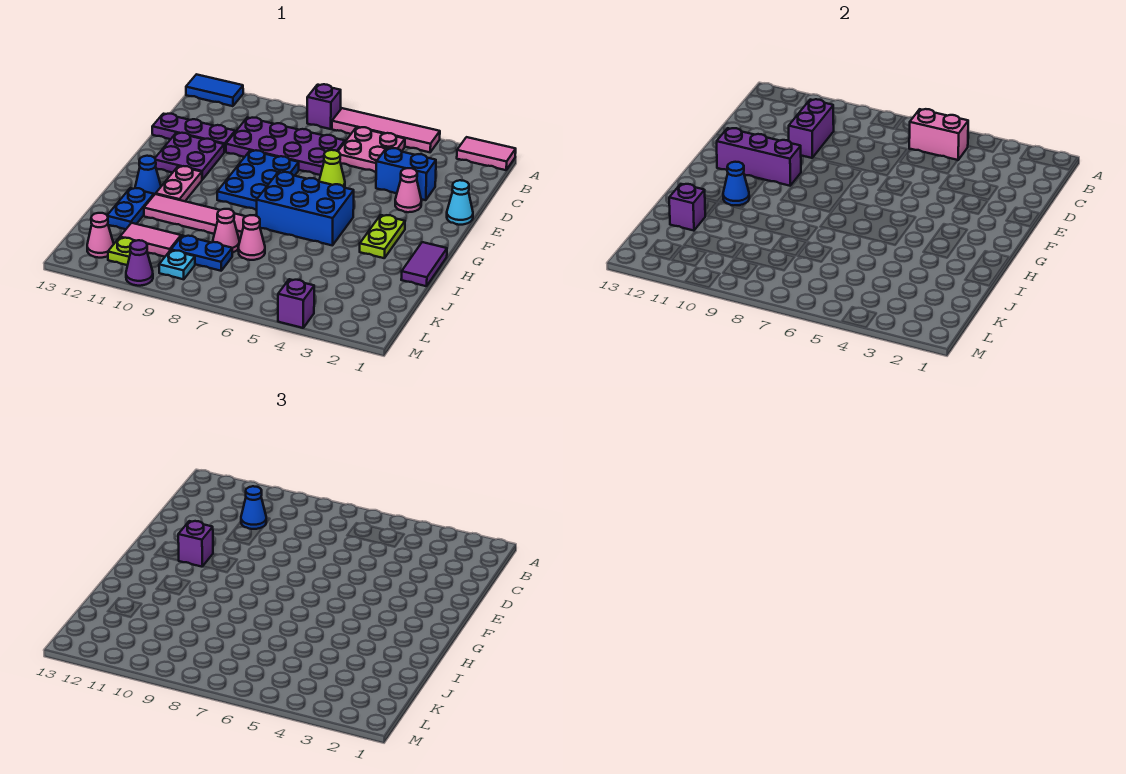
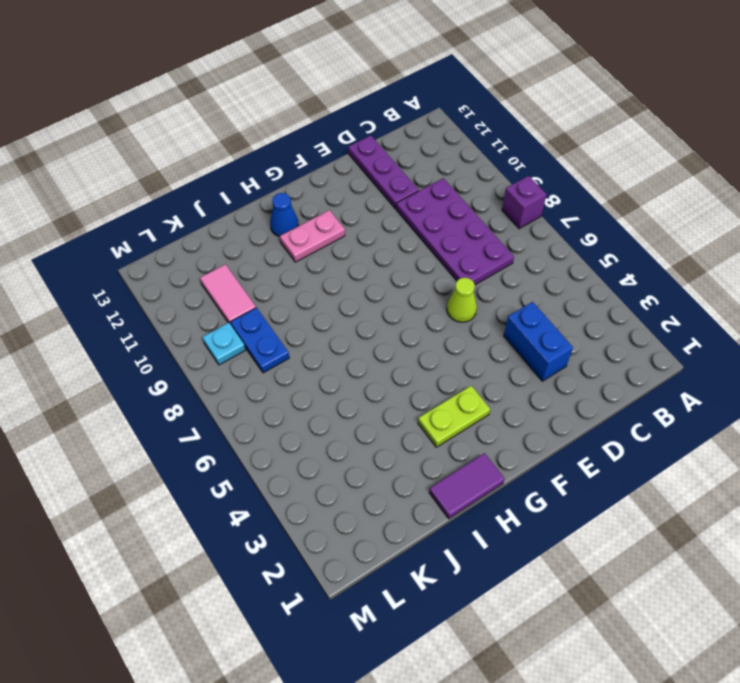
none -> pink tile A1:A2 level 1
none -> pink tile A4:A7 level 1
none -> blue tile A12:A13 level 1
none -> pink plate B5:C6 level 1

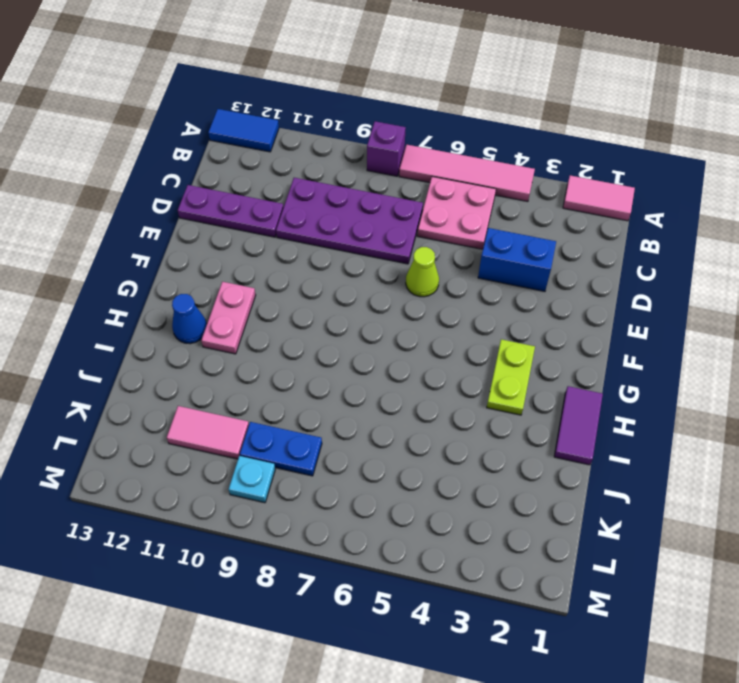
none -> cyan cone E1 level 1
none -> pink cone E3 level 1
none -> blue plate E8:G9 level 1
none -> purple plate E11:F12 level 1

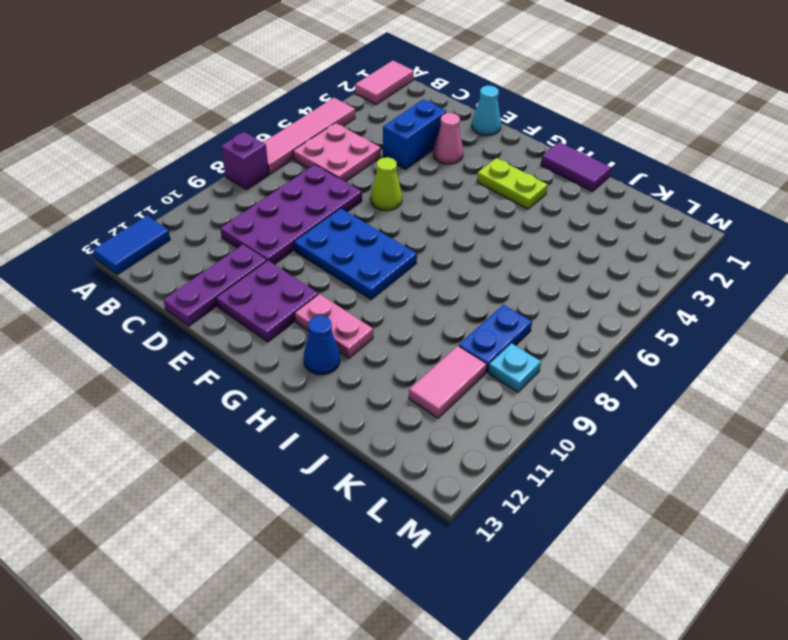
none -> blue brick G5:H7 level 1
none -> pink tile I8:I11 level 1
none -> blue plate I12:J12 level 1
none -> pink cone J7 level 1

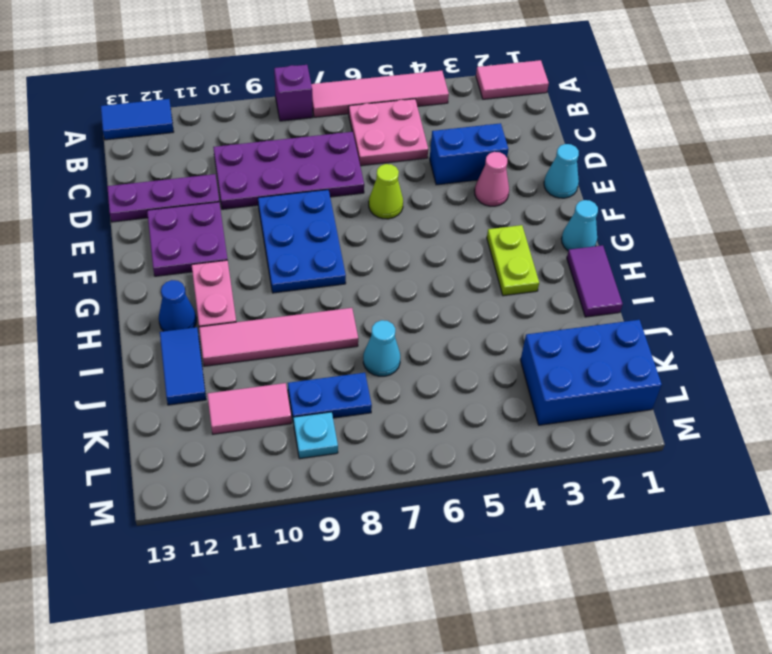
cyan cone G1 level 1 -> none
blue tile I12:J12 level 1 -> blue plate I12:J12 level 1
cyan cone J7 level 1 -> pink cone J7 level 1
blue brick K1:L3 level 1 -> blue brick G5:H7 level 1
none -> pink cone J8 level 1
none -> lime plate L11 level 1
none -> pink cone L12 level 1
none -> purple brick M4 level 1

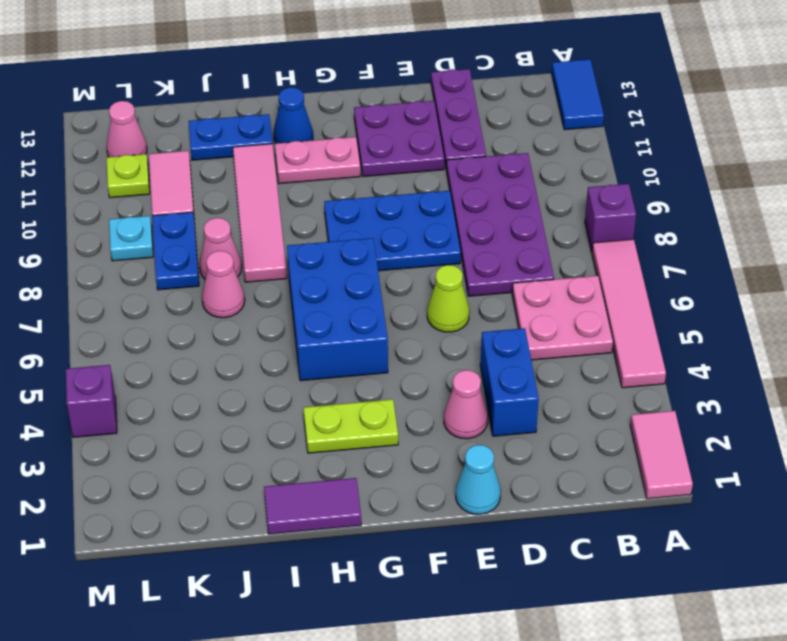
none -> purple cone M10 level 1
none -> pink brick B5:B6 level 2
none -> purple brick C10:D10 level 2
none -> purple brick F10:F12 level 2

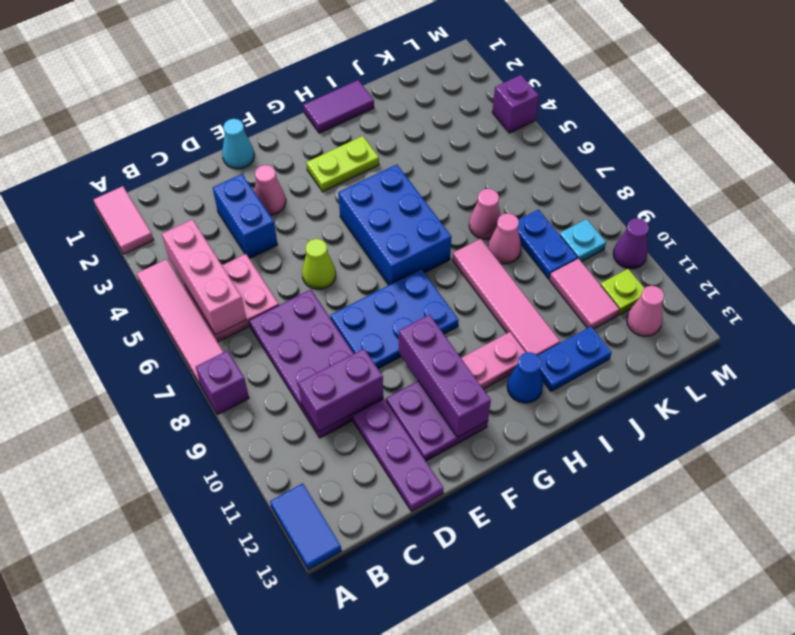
pink brick B4:B6 level 2 -> pink brick B5:B6 level 2
none -> blue cone H11 level 2
none -> purple brick J12 level 2
none -> blue cone C10 level 3
none -> purple brick F11 level 3

